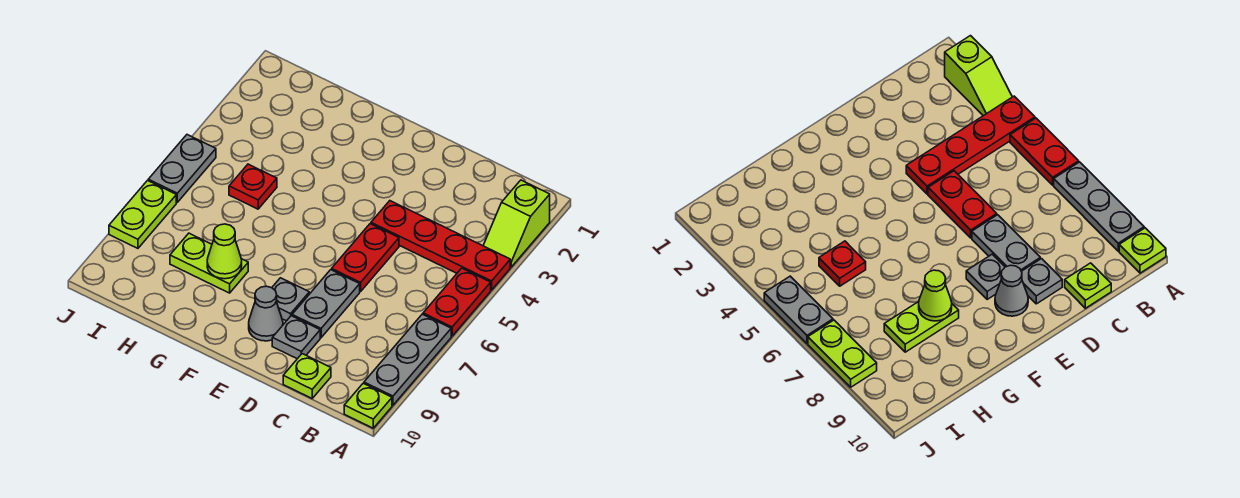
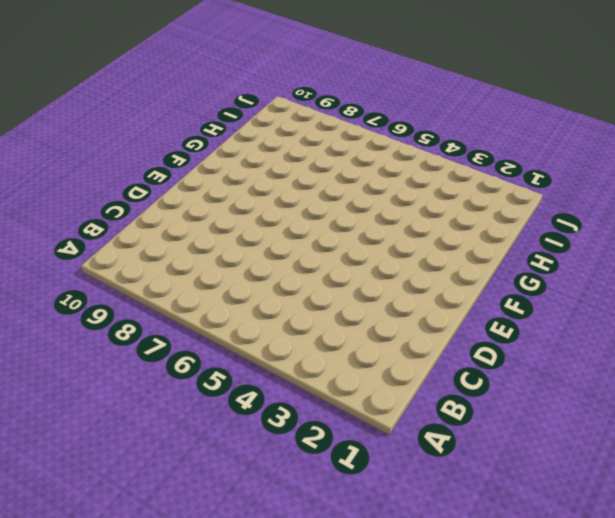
none -> lime slope A2:A3 level 1 top 2
none -> red plate A4:D4 level 1
none -> red plate A5:A6 level 1

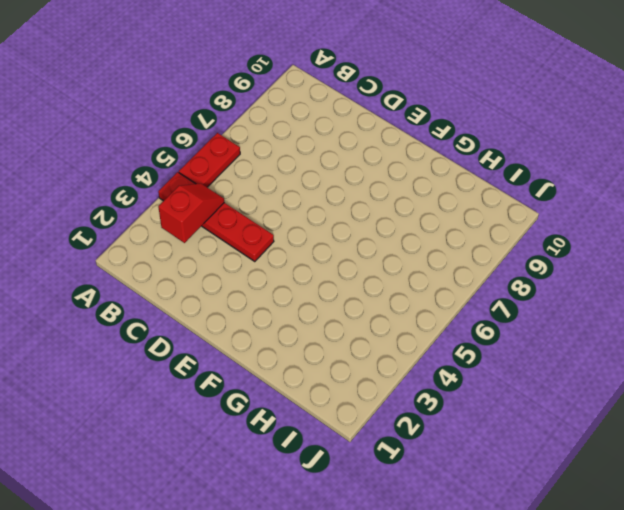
red slope B3:B4 level 2 top 3 -> none
none -> lime slope A2:A3 level 1 top 2
none -> grey plate A7:A9 level 1
none -> lime plate A10 level 1

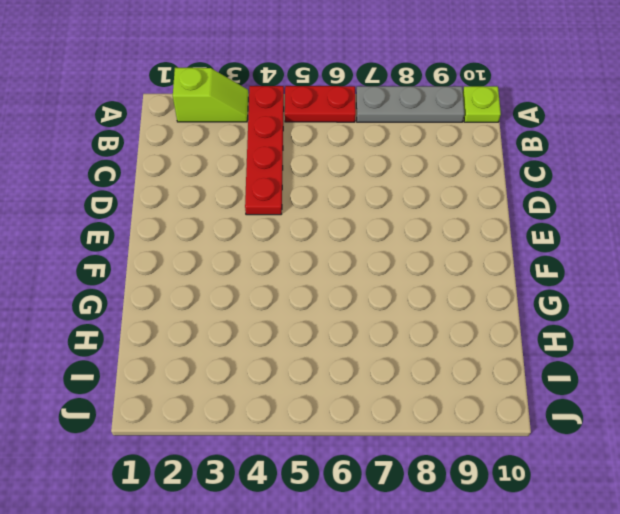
none -> lime plate C10 level 1
none -> red plate D5:D6 level 1
none -> grey plate D7:D8 level 1

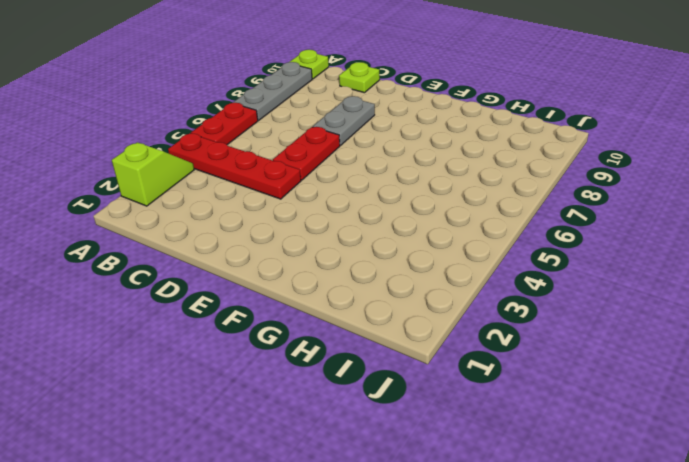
none -> grey plate D9 level 1
none -> grey plate E8 level 1
none -> grey cone E9 level 1

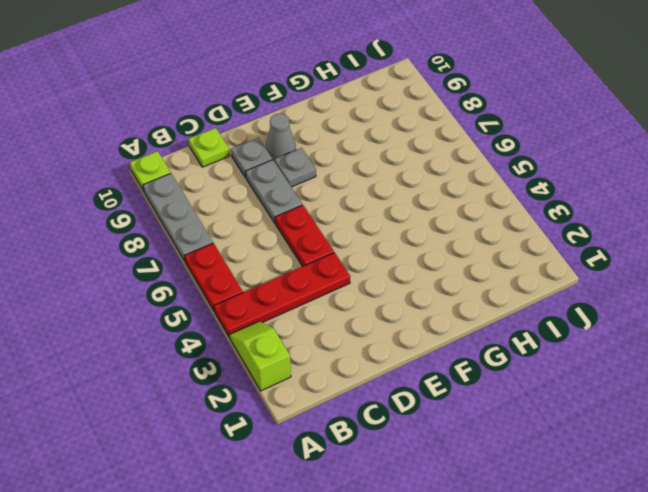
none -> lime plate G8:H8 level 1
none -> red plate H5 level 1
none -> grey plate J5:J6 level 1

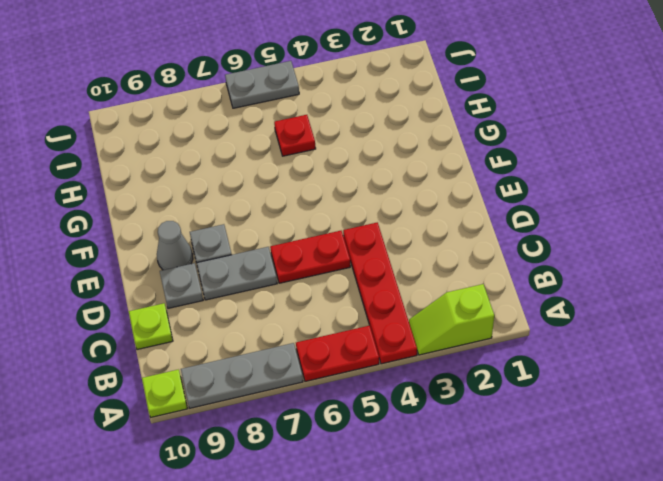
none -> lime plate G8:H8 level 1
none -> lime plate J7:J8 level 1
none -> lime cone G8 level 2

